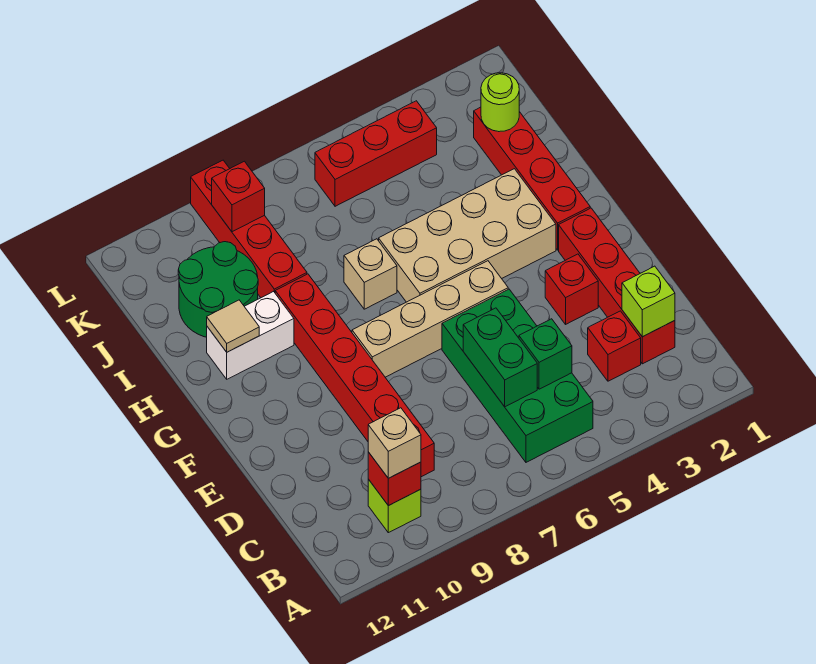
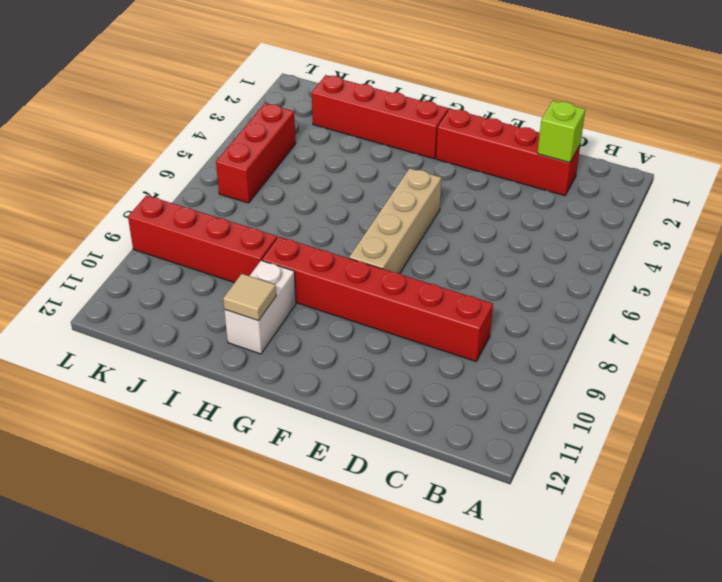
none -> green brick B5:E6 level 1
none -> lime brick B10 level 1
none -> red brick C3 level 1

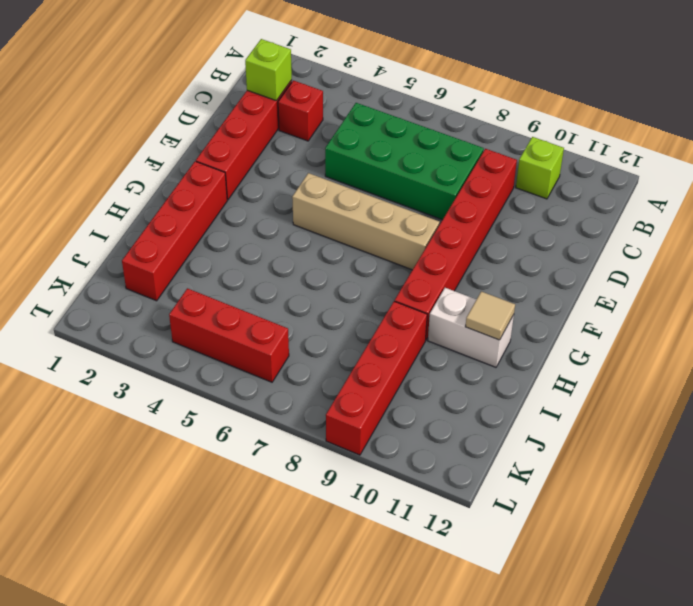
green brick C5:D8 level 1 -> green brick B5:E6 level 1
none -> red brick E3 level 1
none -> tan brick G3:H6 level 1
none -> tan brick H7 level 1

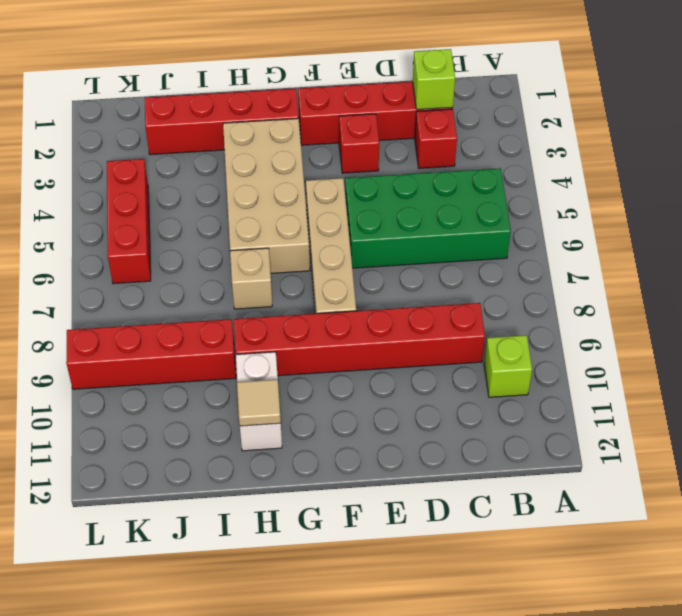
none -> green round brick I10:J11 level 1
none -> red brick B10 level 2
none -> green brick C5 level 2

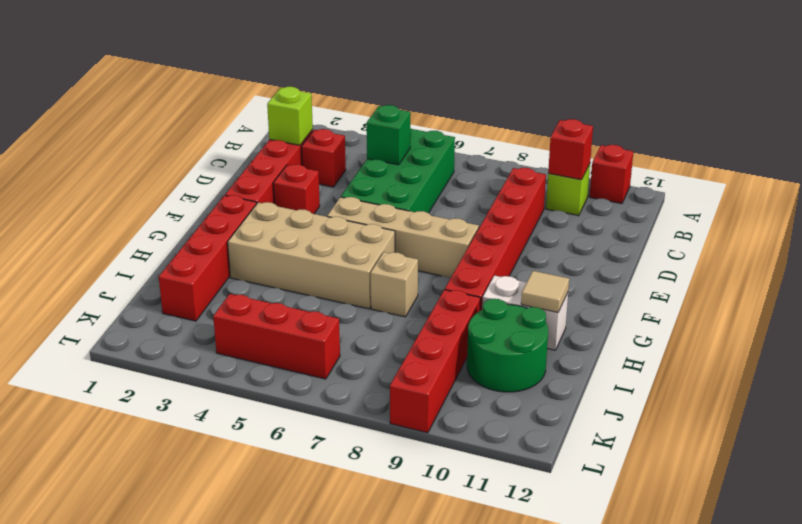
red brick A11 level 1 -> red brick K9 level 2
none -> green brick C6:D6 level 2
none -> lime round brick J2 level 2
none -> tan brick B10 level 3

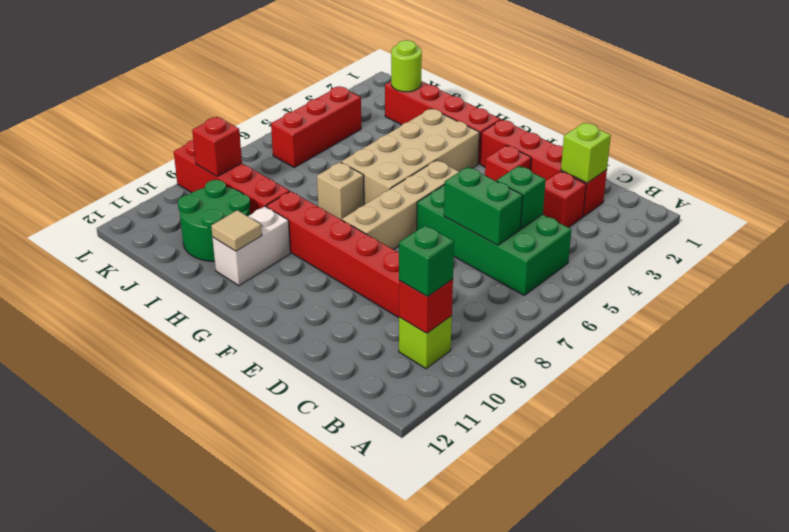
green brick B10 level 3 -> tan brick B10 level 3

